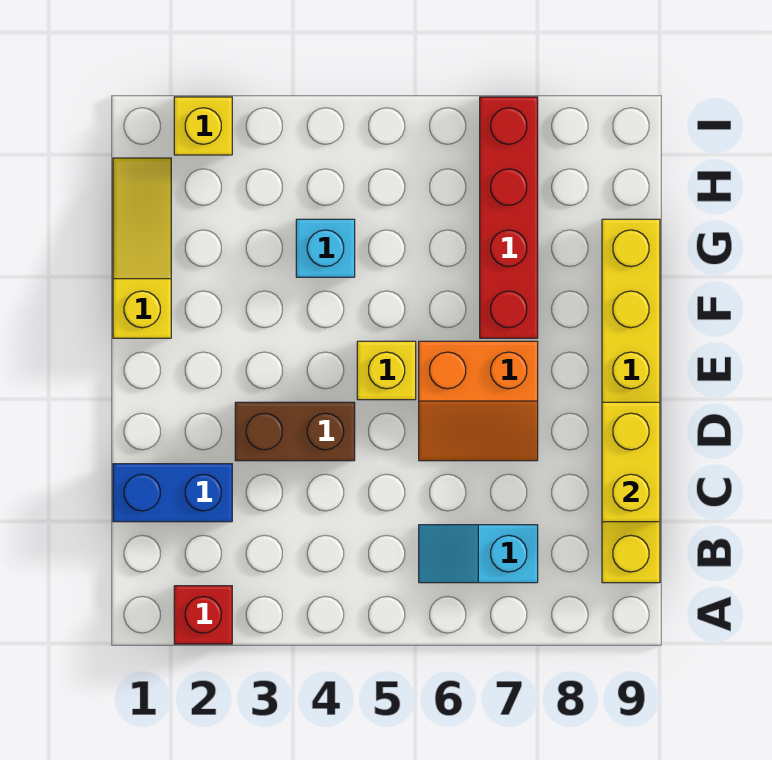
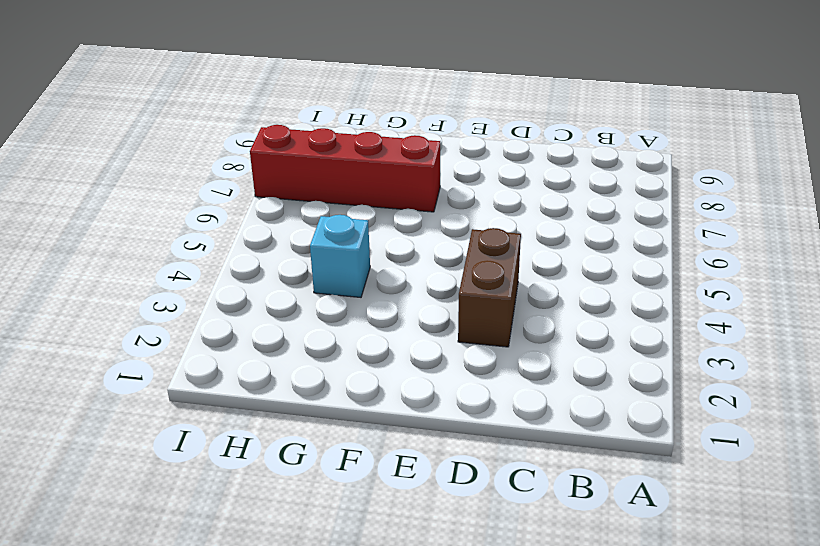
none -> red brick A2 level 1
none -> cyan slope B6:B7 level 1 top 7
none -> yellow brick B9:G9 level 1

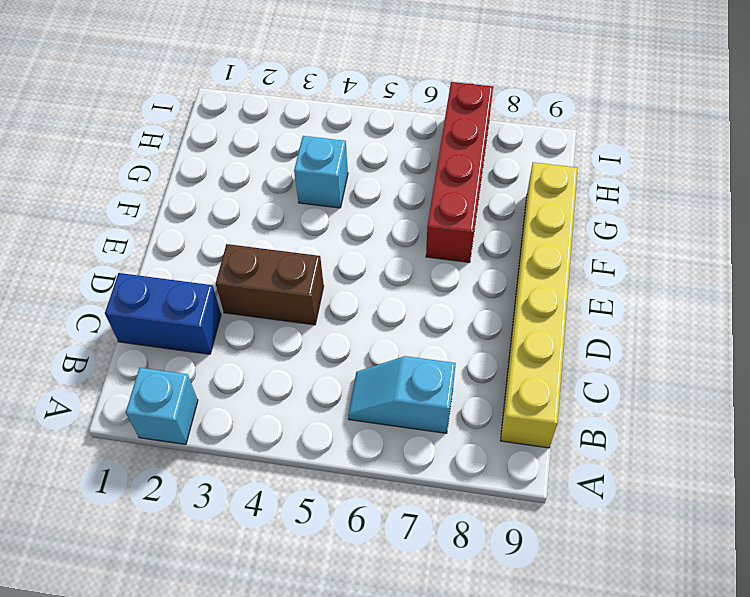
cyan brick A2 level 1 -> red brick A2 level 1
none -> orange slope D6:E7 level 1 top E
none -> yellow brick E5 level 1
none -> yellow slope F1:H1 level 1 top F

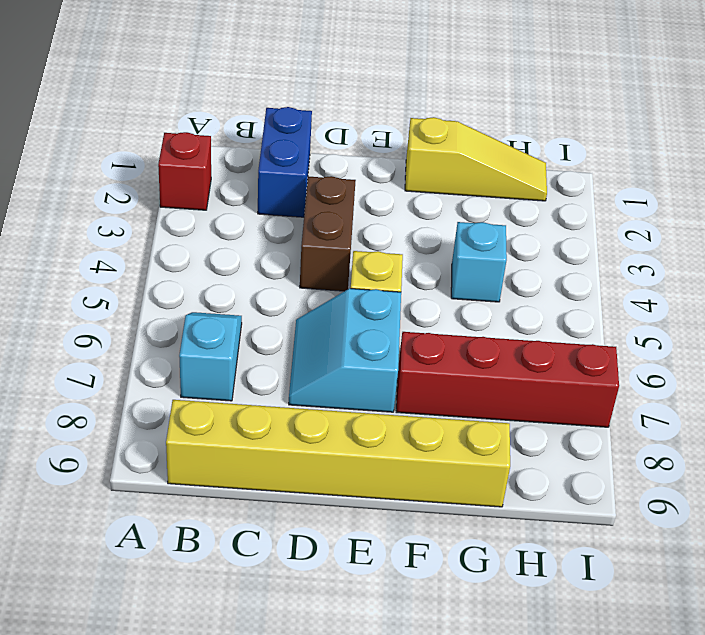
cyan slope D6:E7 level 1 top E -> orange slope D6:E7 level 1 top E
none -> yellow brick I2 level 1
none -> yellow brick C9:D9 level 2

